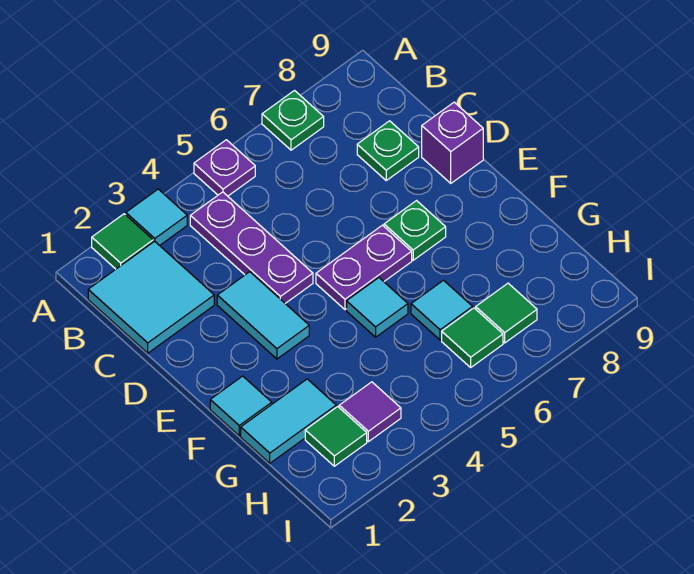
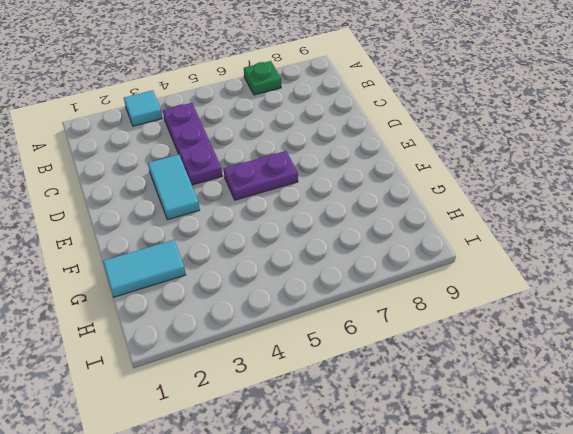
none -> green tile A2 level 1
none -> purple plate A5 level 1
none -> cyan tile B1:C2 level 1

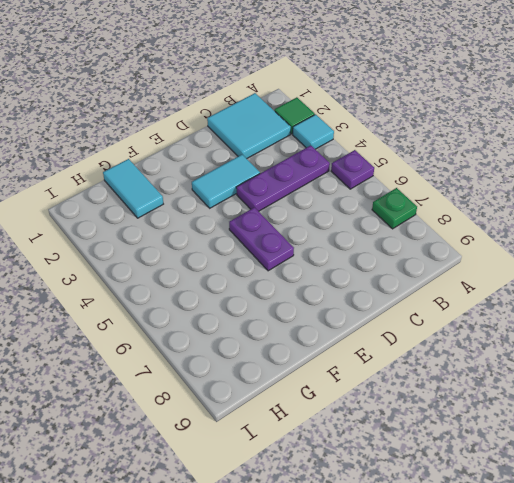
none -> green plate C8 level 1
none -> purple brick D9 level 1
none -> green plate E7 level 1

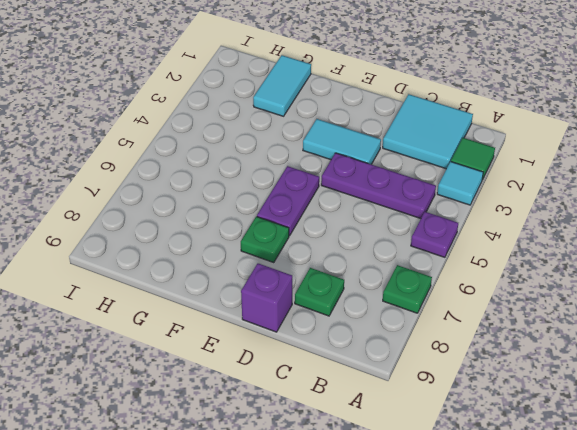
none -> cyan tile F1 level 1
none -> cyan tile F5 level 1
none -> cyan tile G6 level 1

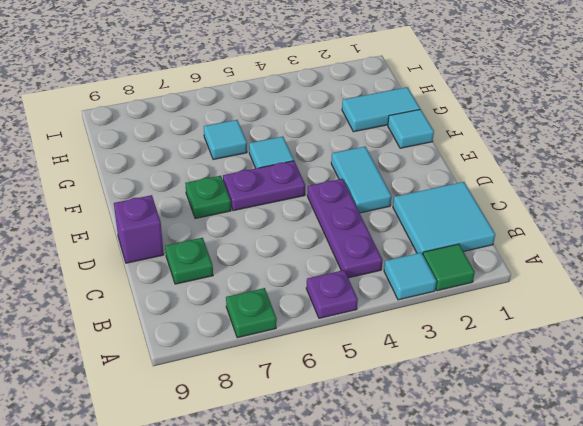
none -> green tile H2 level 1
none -> purple tile H3 level 1
none -> green tile H6 level 1

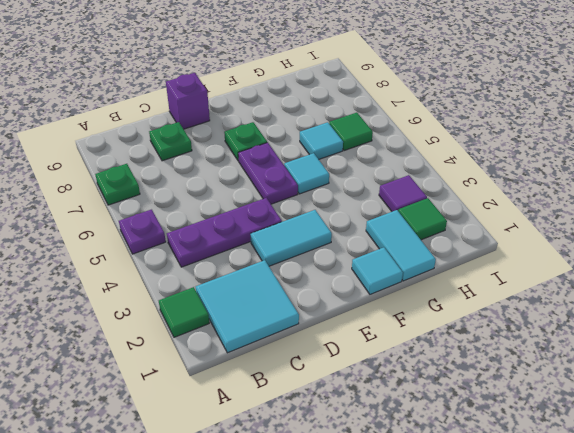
none -> cyan tile A3 level 1
none -> green tile H7 level 1

